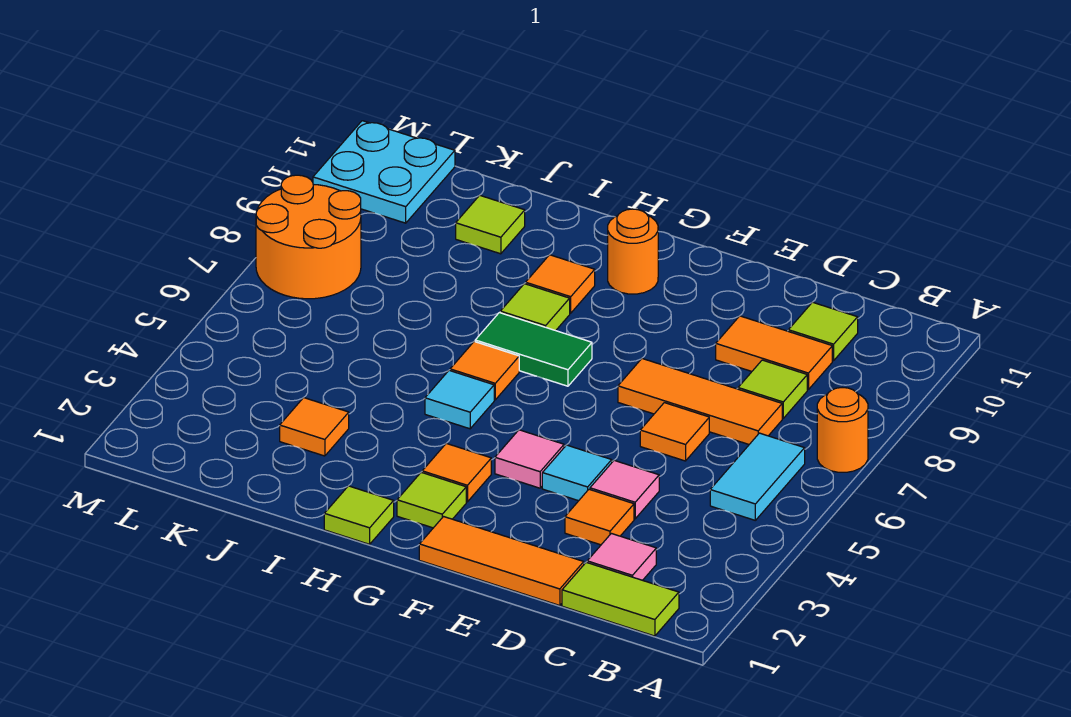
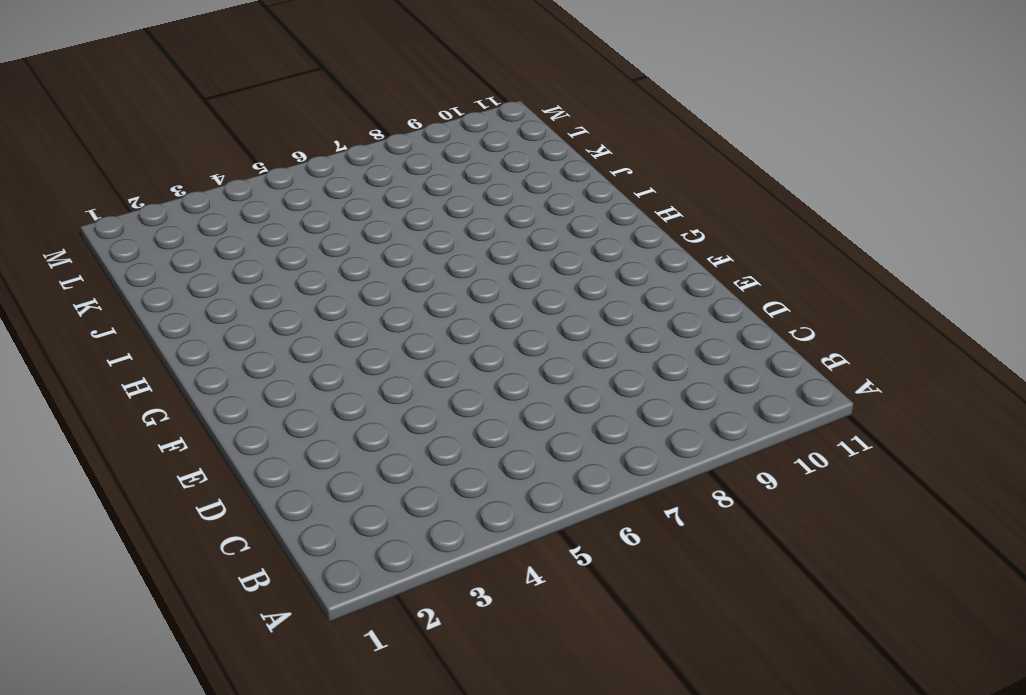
none -> orange round brick A7 level 1
none -> lime tile B1:C1 level 1
none -> cyan tile B5:B6 level 1

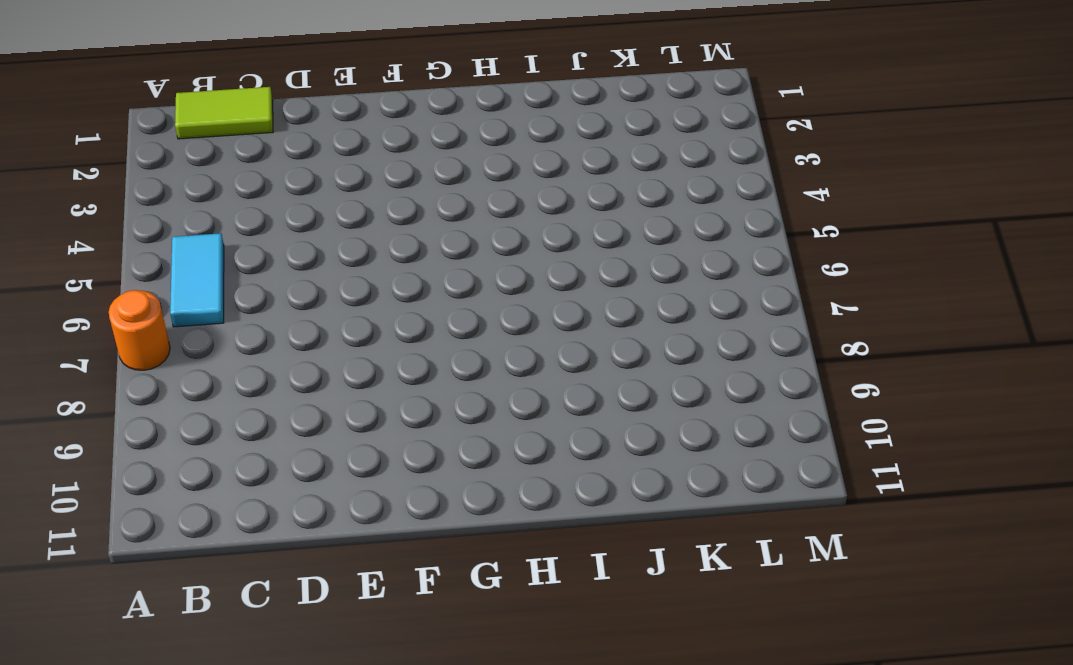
none -> pink tile C2 level 1
none -> orange tile C7:E7 level 1
none -> lime tile C8 level 1

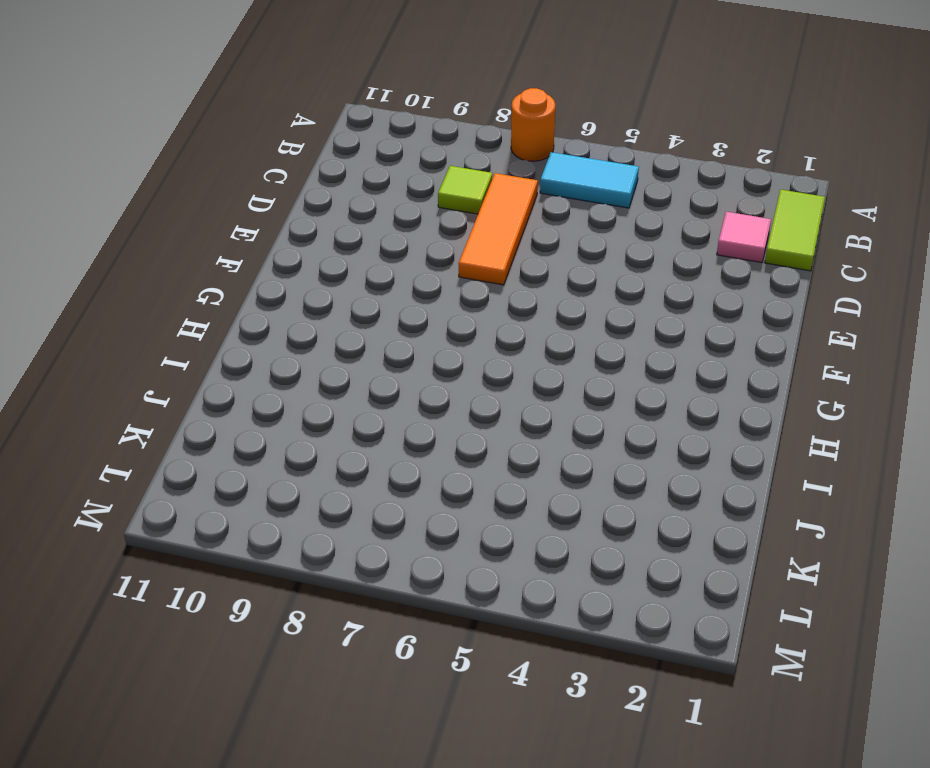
none -> orange tile C9:D9 level 1
none -> lime tile C10 level 1
none -> orange tile D1:F1 level 1

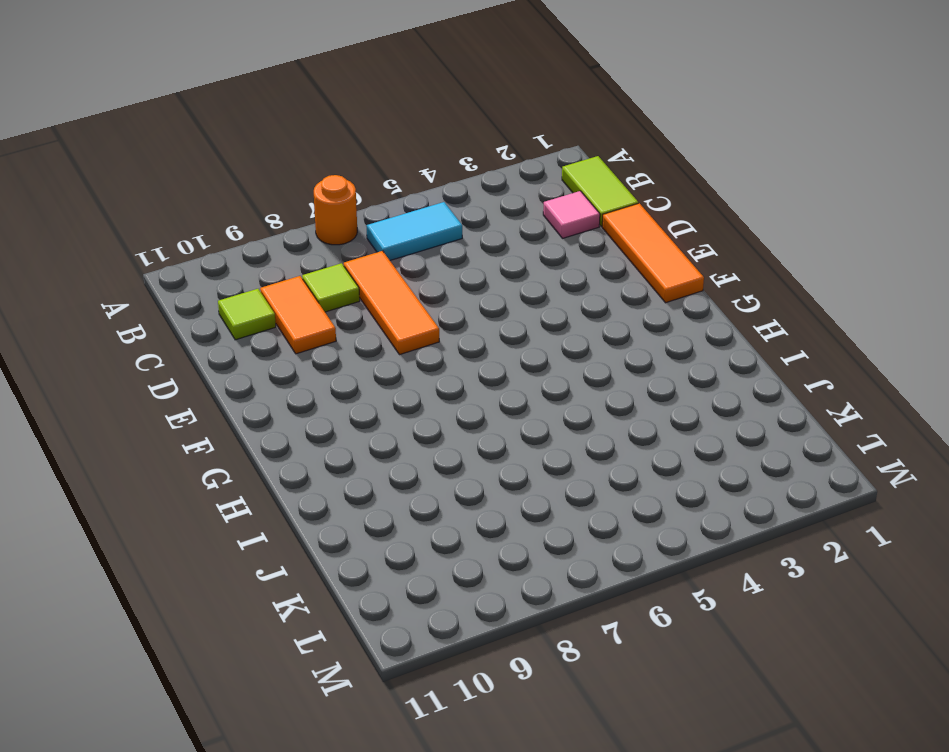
none -> orange tile D3 level 1
none -> pink tile D4 level 1
none -> orange tile D6 level 1

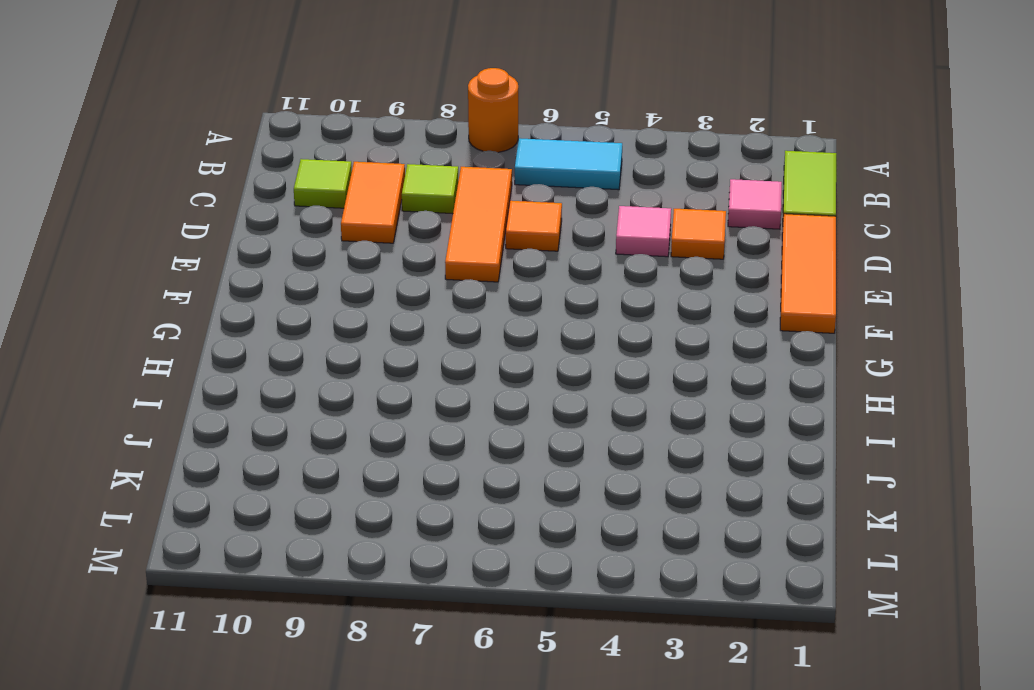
none -> cyan tile E4 level 1
none -> pink tile F4 level 1
none -> lime tile G2 level 1

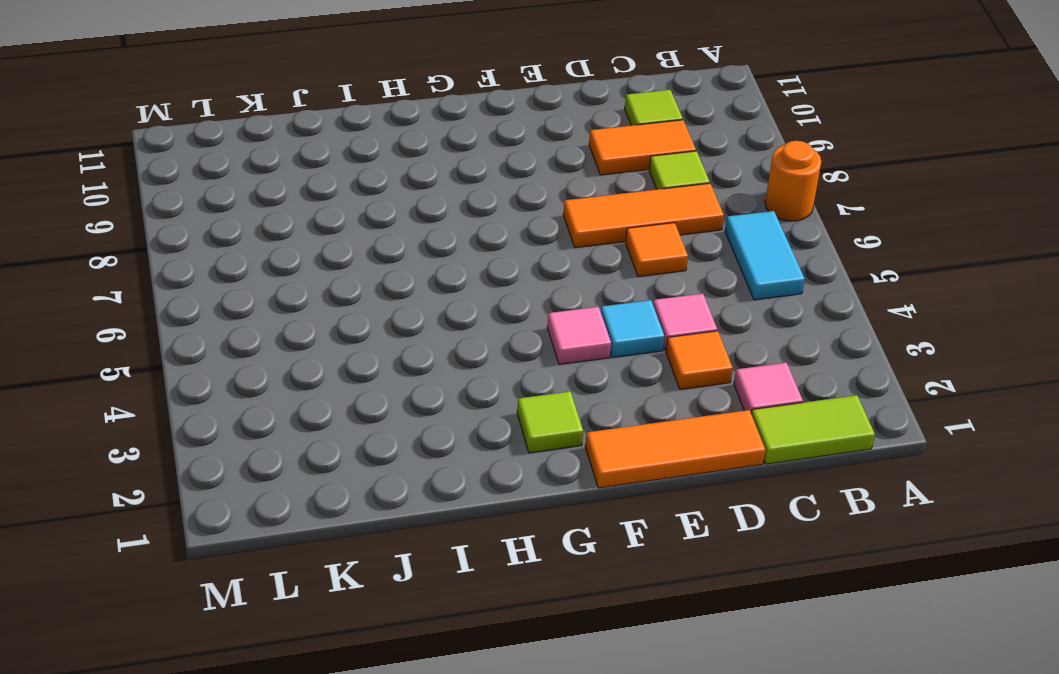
none -> orange tile G3 level 1
none -> green tile G7:H7 level 1
none -> orange round brick G10 level 1

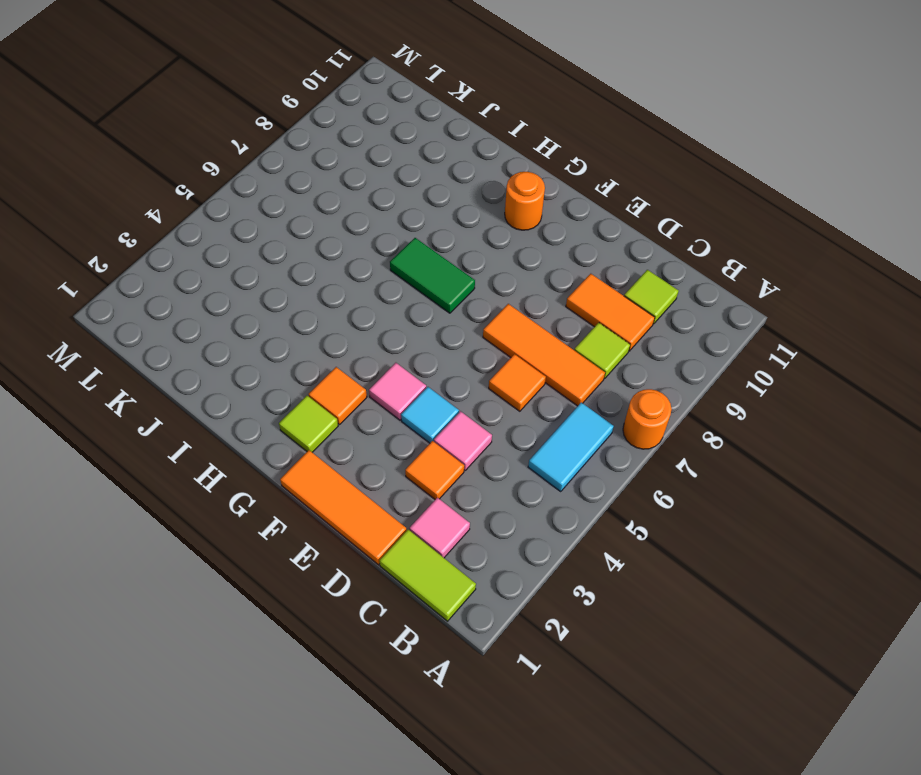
none -> lime tile H1 level 1
none -> cyan tile H5 level 1
none -> orange tile H6 level 1

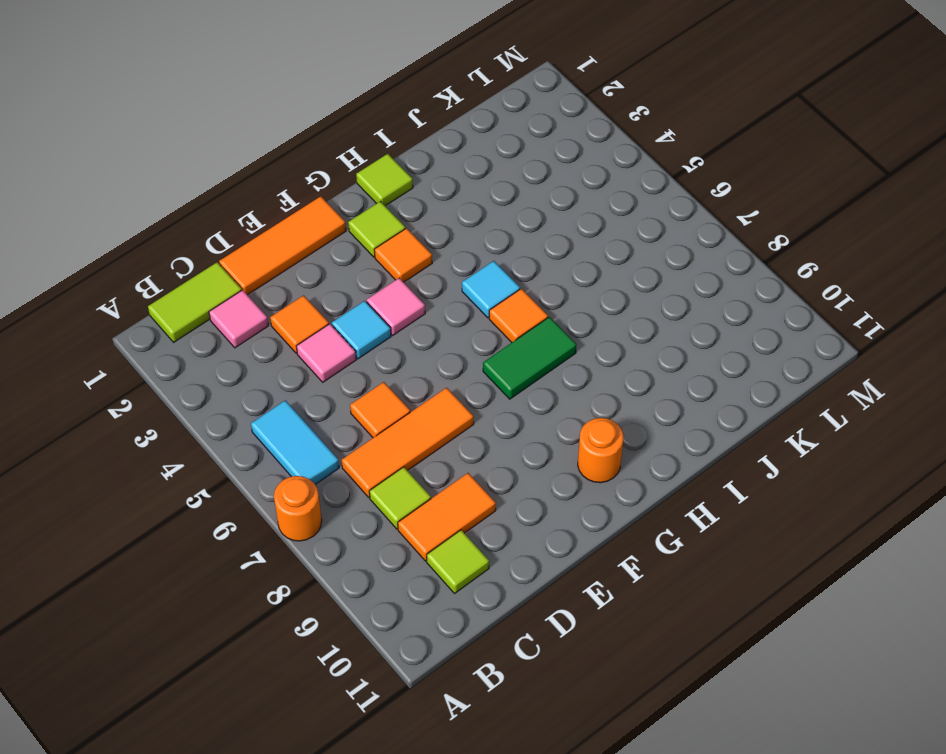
none -> lime tile H8 level 1
none -> orange tile H9 level 1
none -> orange tile J3 level 1

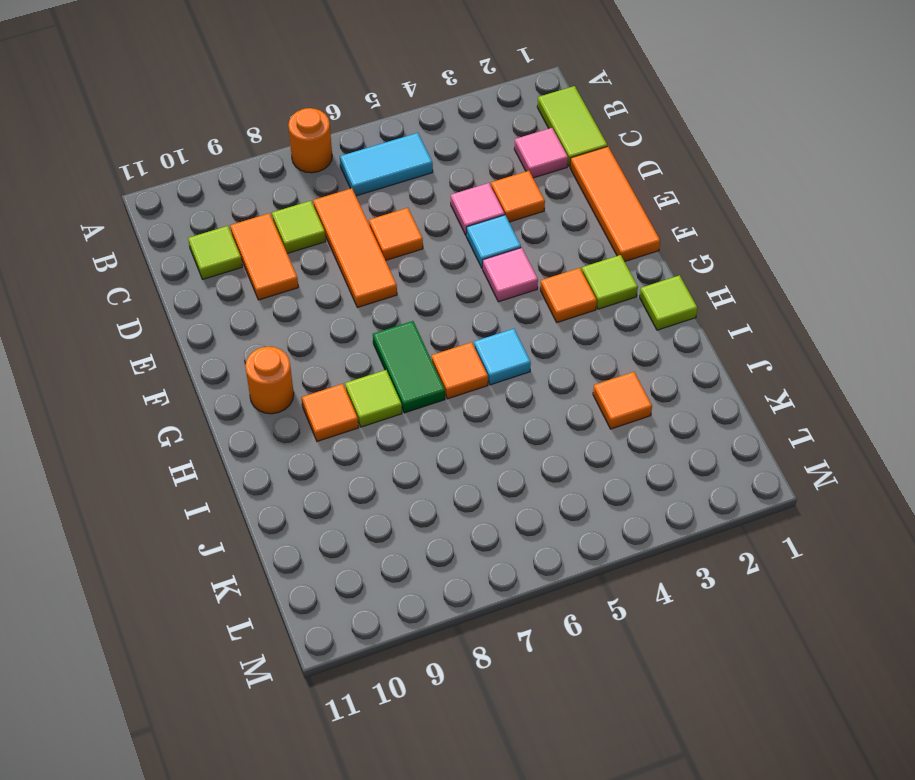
none -> lime tile J10 level 1
none -> orange round brick L7:M8 level 1
none -> cyan plate L10:M11 level 1

